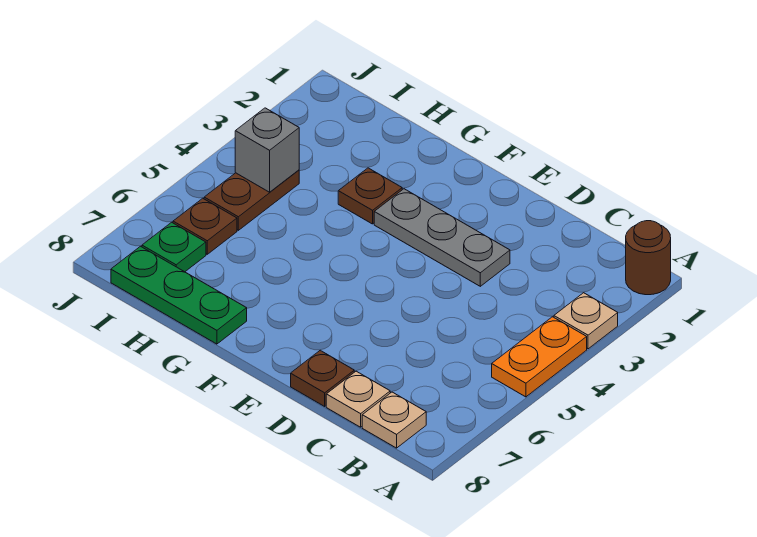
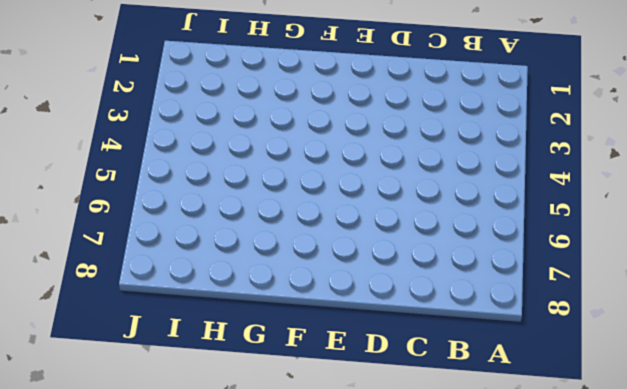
none -> brown round brick A1 level 1
none -> tan plate A3 level 1
none -> orange plate A4:A5 level 1

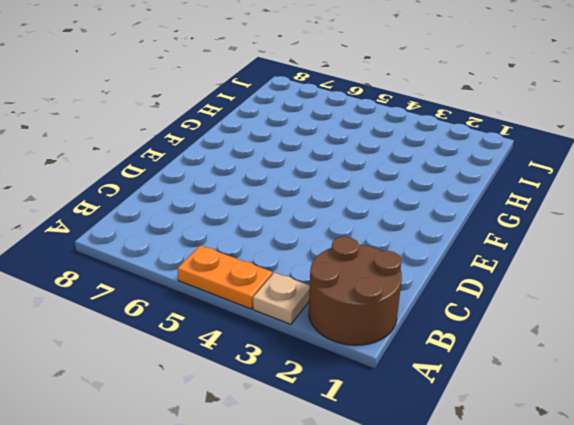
brown round brick A1:B2 level 1 -> brown round brick A1 level 1
none -> tan plate B8 level 1
none -> tan plate C8 level 1
none -> grey plate D3:F3 level 1

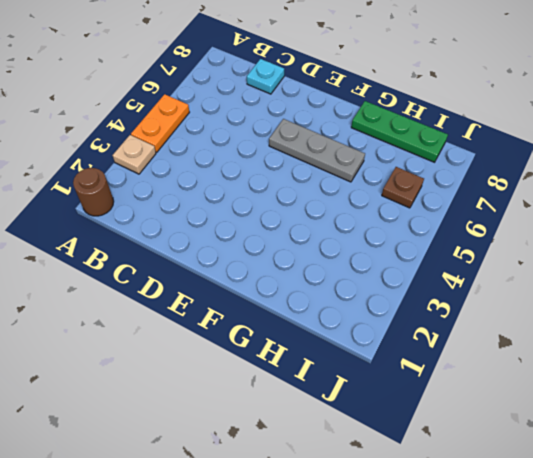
cyan plate C8 level 1 -> tan plate C8 level 1
grey plate E6:G6 level 1 -> grey plate D3:F3 level 1
none -> tan plate B8 level 1
none -> brown plate D8 level 1
none -> brown plate G3 level 1

